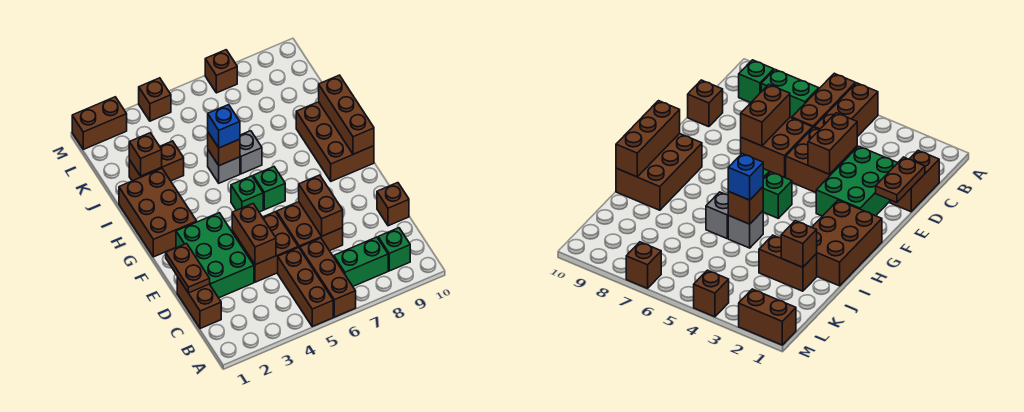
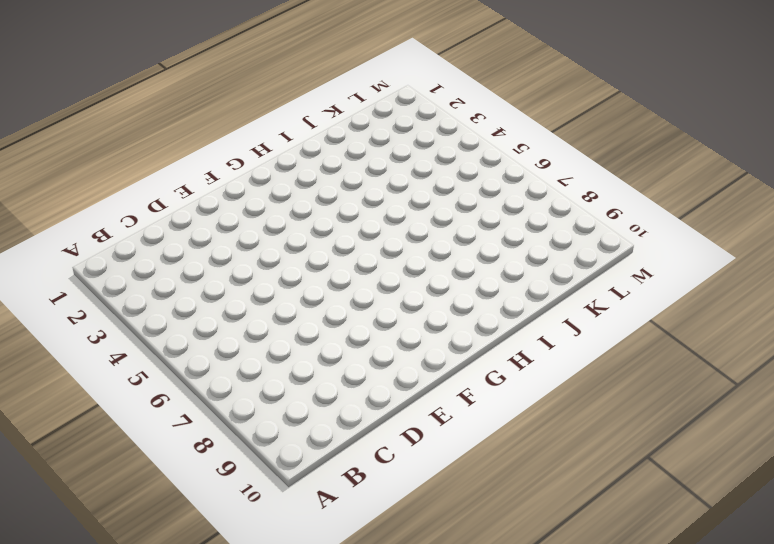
none -> brown brick A5:C5 level 1
none -> brown brick A6:C6 level 1
none -> green brick B7:B8 level 1

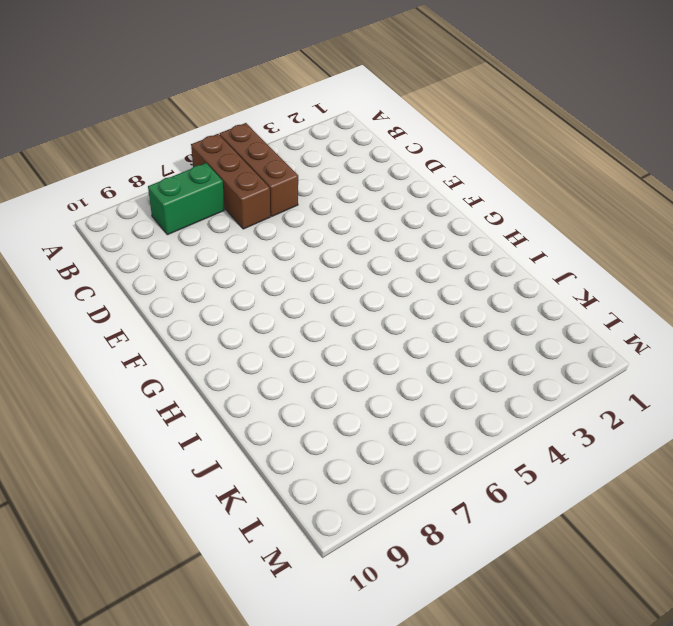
none -> green brick B9 level 1
none -> brown brick C1:D1 level 1
none -> green brick D2:F3 level 1

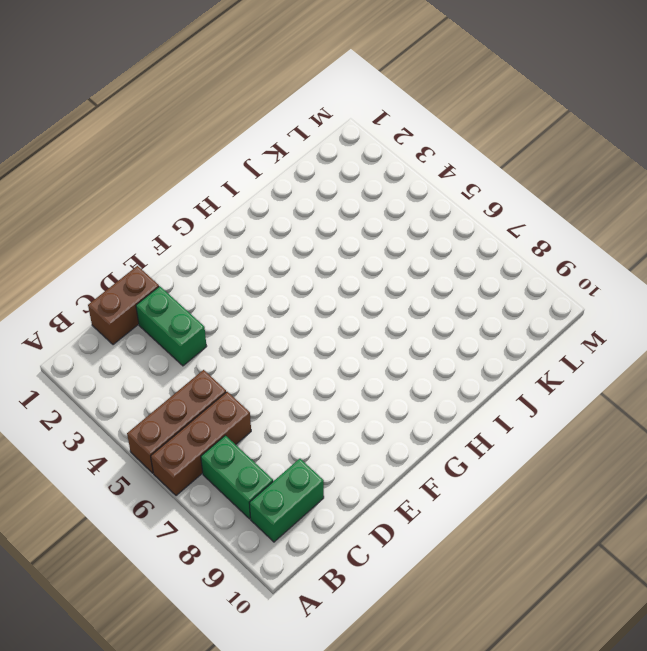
green brick B9:C9 level 1 -> green brick B9 level 1
green brick D2:D3 level 1 -> green brick D2:F3 level 1
none -> brown brick D4:E5 level 1
none -> brown brick D6:E7 level 1
none -> brown brick D10 level 1

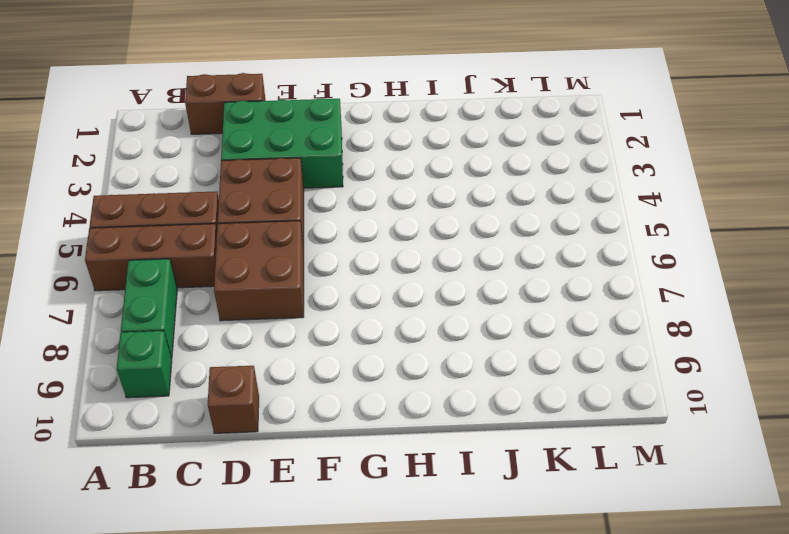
none -> brown brick G1:I2 level 1
none -> green brick G5 level 1
none -> green brick G6 level 1

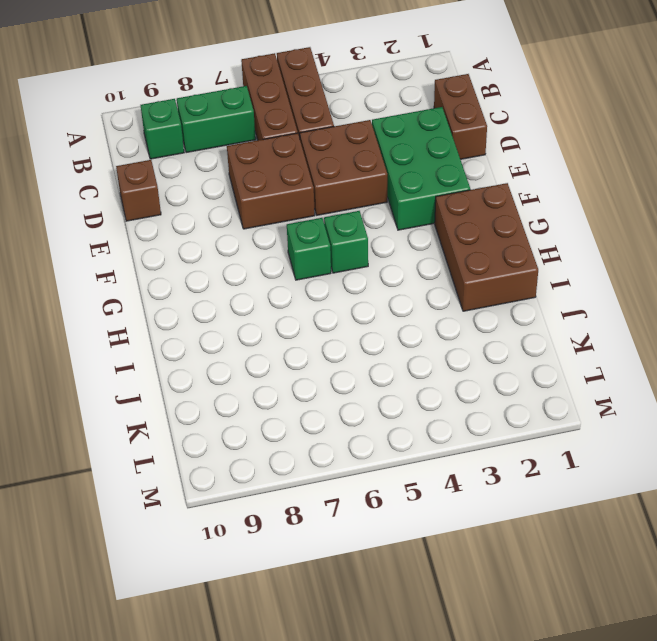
none -> brown brick G9:I10 level 1
none -> grey brick I5 level 1
none -> grey brick I6 level 1

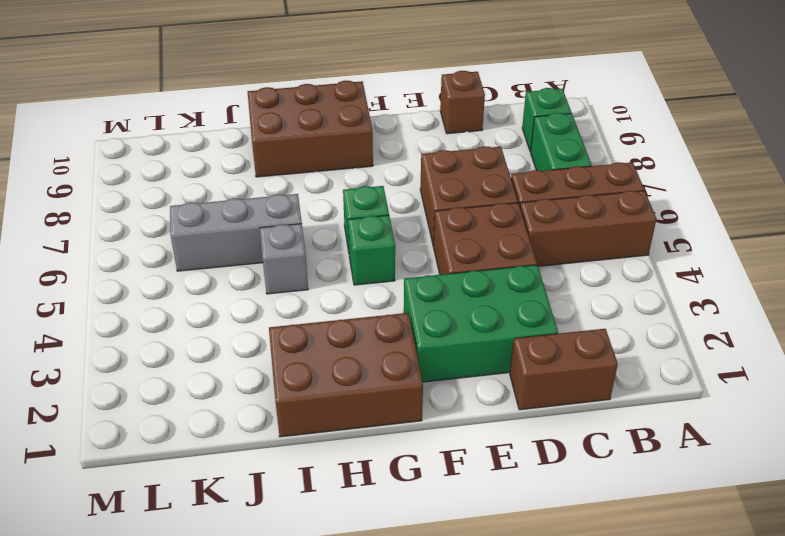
grey brick I6:K6 level 1 -> grey brick I6 level 1
none -> brown brick J2:J3 level 1
none -> brown brick M1:M2 level 1
none -> brown brick M4 level 1

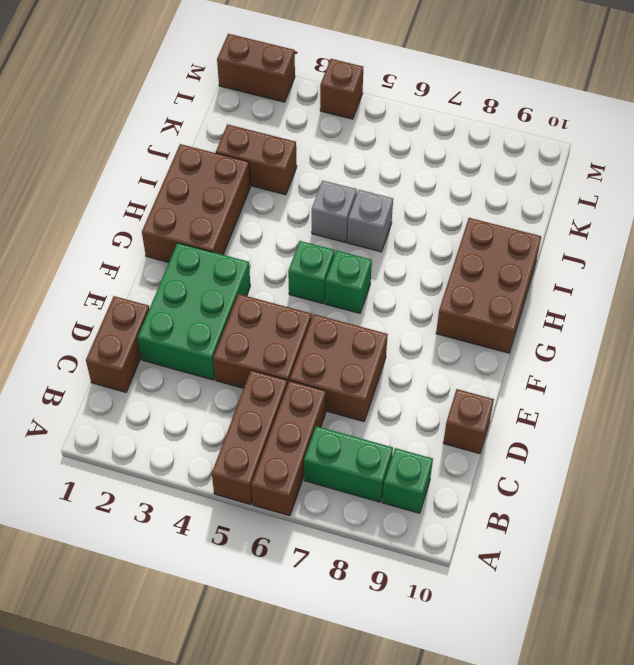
none -> brown brick M7 level 1
none -> brown plate D1:E1 level 2
none -> brown brick D4:E4 level 2

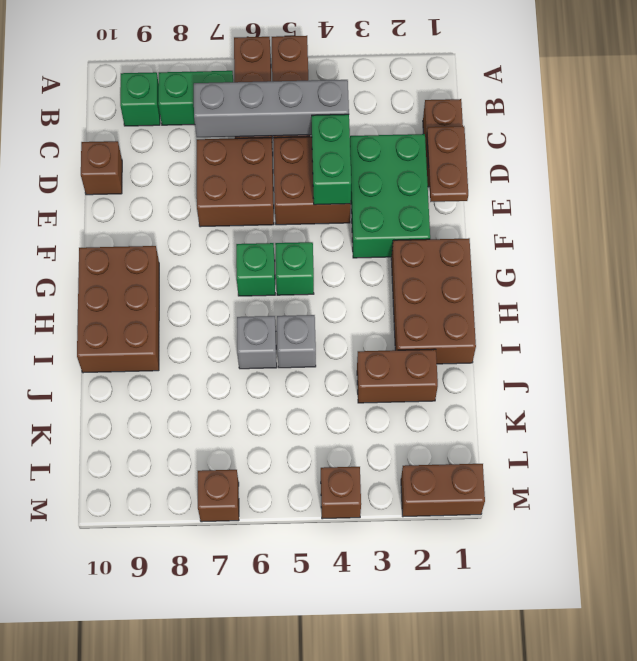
grey brick C4:C7 level 2 -> none
green brick D4:E4 level 2 -> brown brick D4:E4 level 2
none -> brown brick D7:E7 level 2
none -> brown brick G10:I10 level 2
none -> brown brick I5 level 2

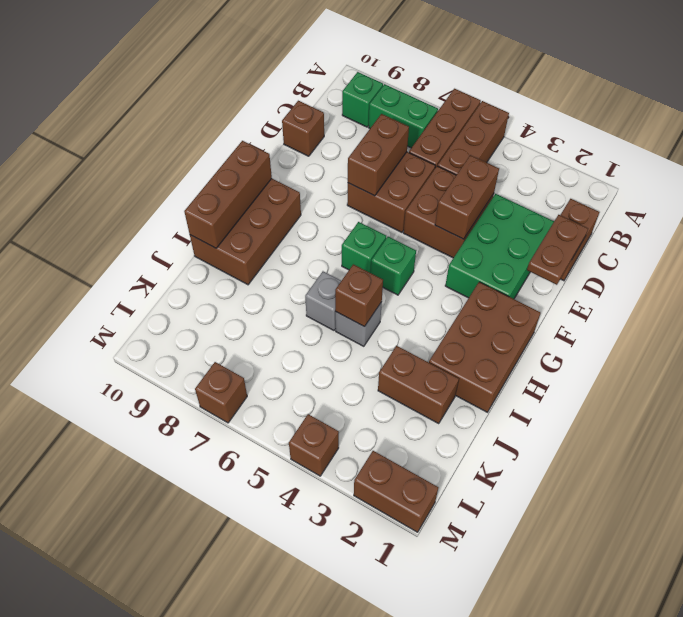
none -> brown brick J2 level 2
none -> blue brick I5 level 3

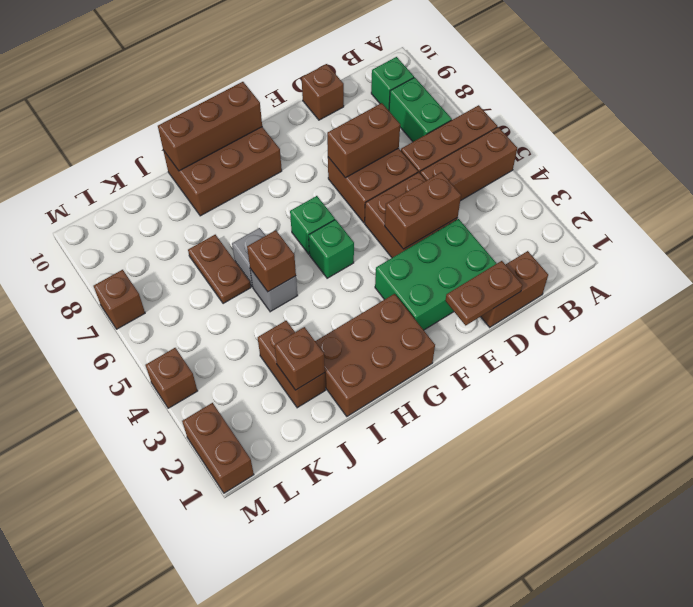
brown plate J6:J7 level 1 -> none
none -> blue brick I5 level 3

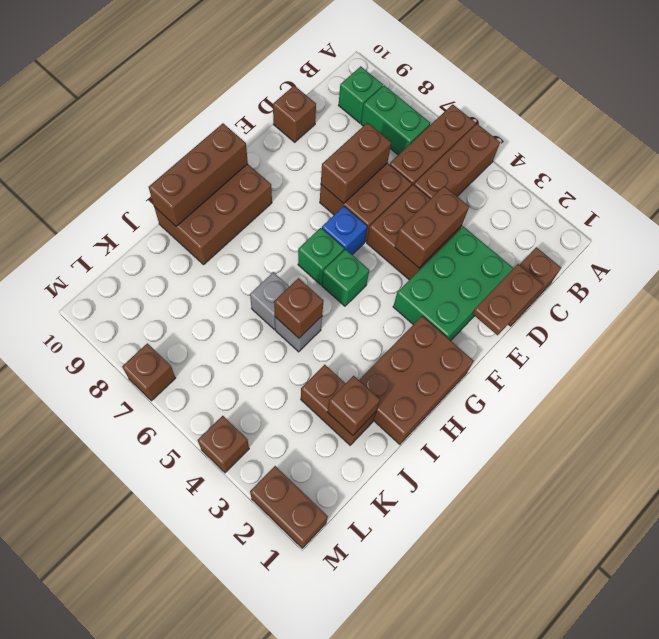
blue brick F6 level 1 -> blue brick I5 level 3

